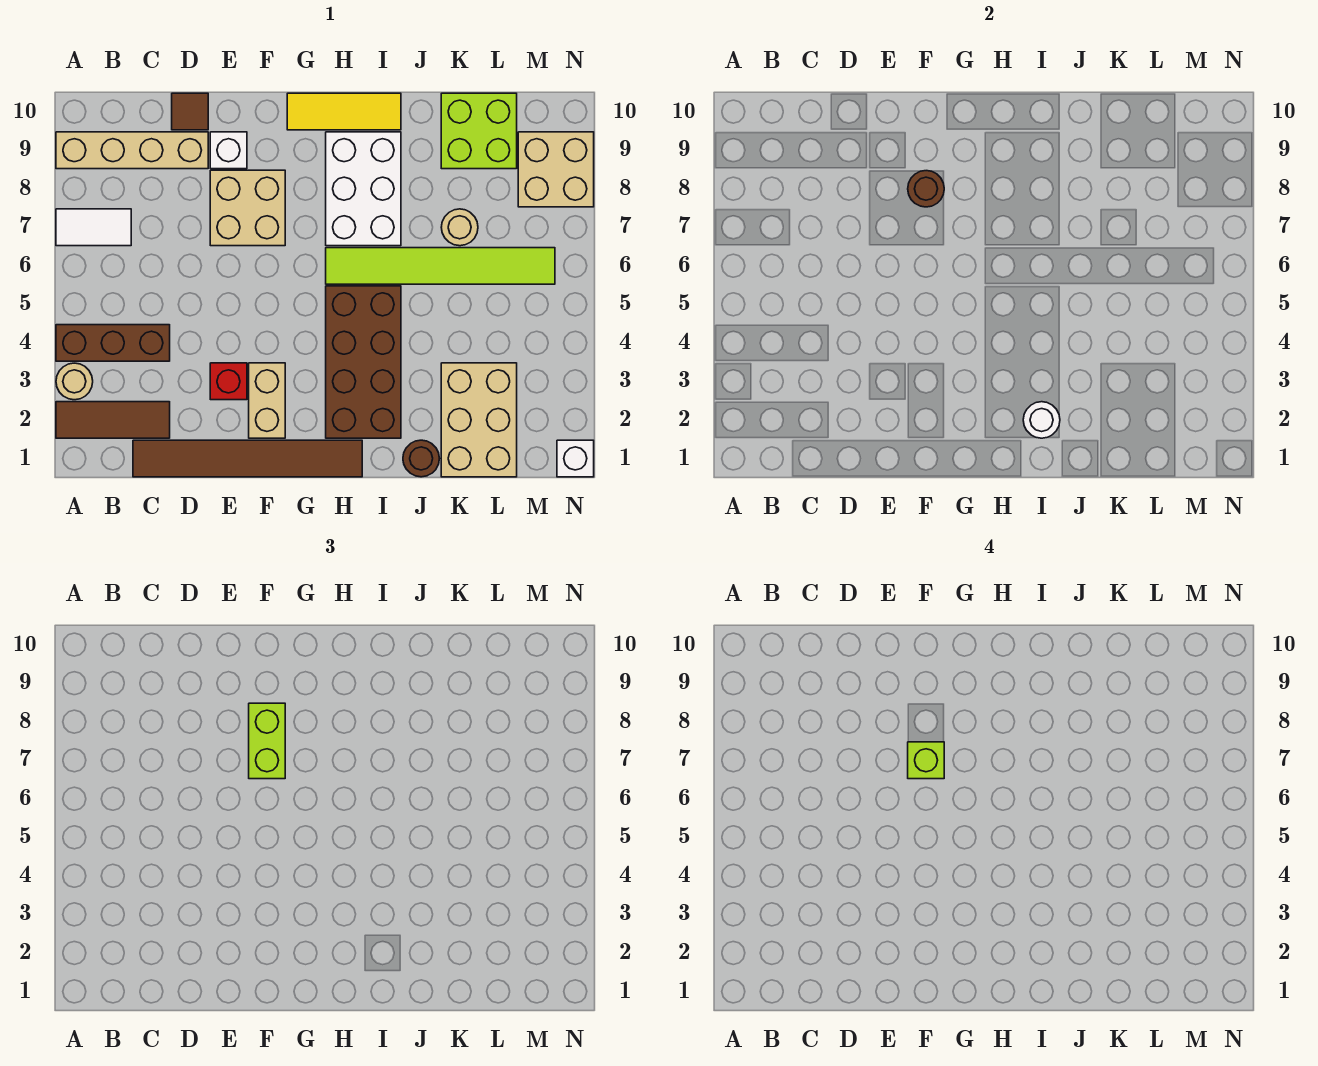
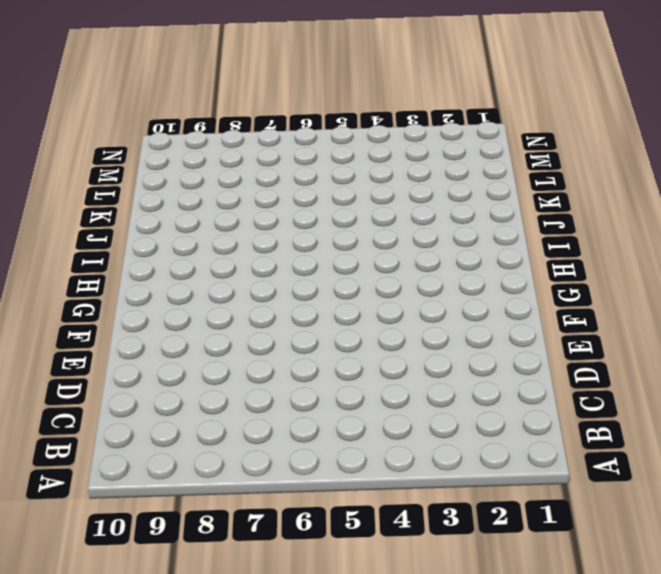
none -> brown tile A2:C2 level 1
none -> tan round brick A3 level 1
none -> brown brick A4:C4 level 1

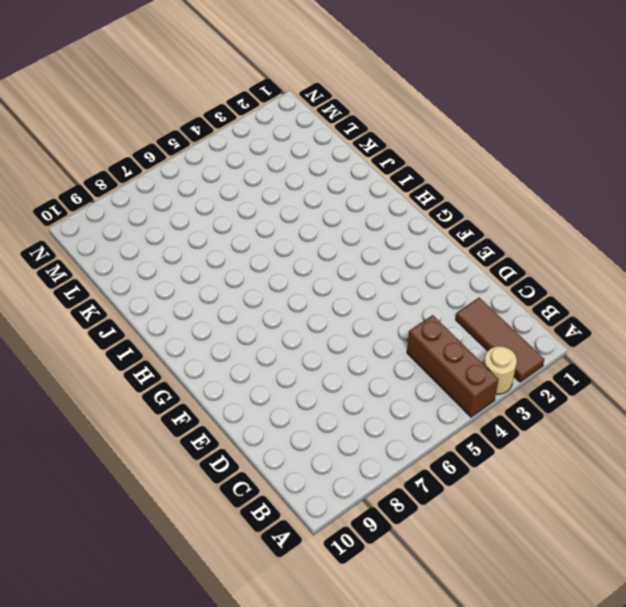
none -> white tile A7:B7 level 1
none -> tan brick A9:D9 level 1
none -> brown tile C1:H1 level 1

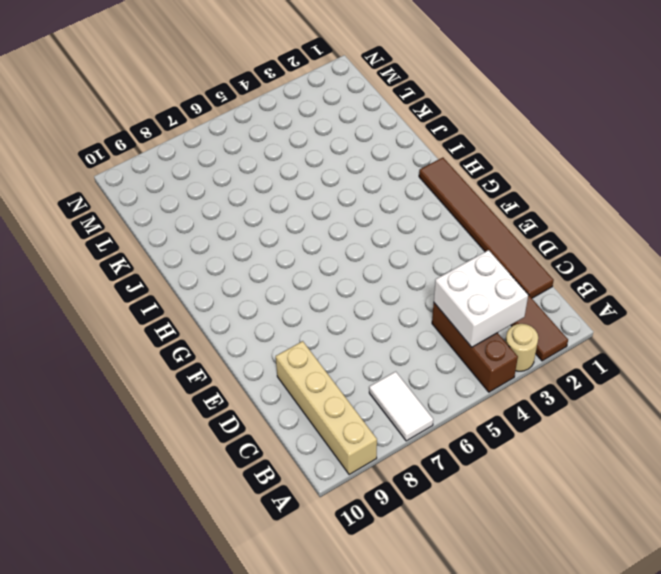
white brick B3:C4 level 2 -> none
none -> brown tile D10 level 1
none -> red brick E3 level 1
none -> tan brick E7:F8 level 1

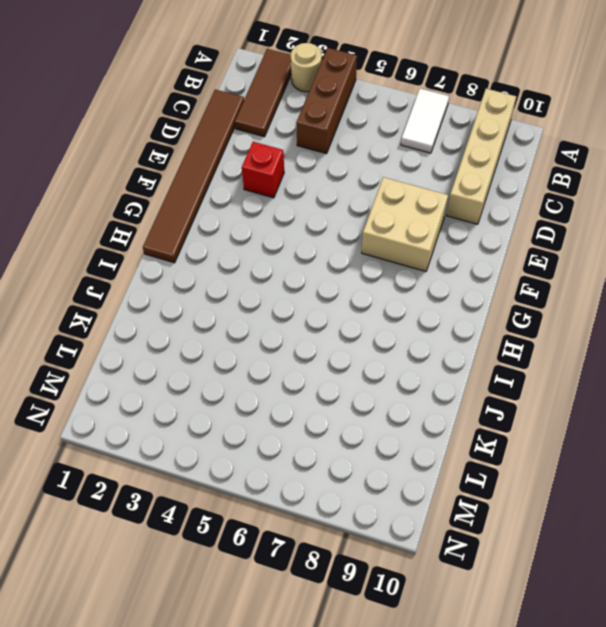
none -> brown tile D10 level 1
none -> white brick E9 level 1
none -> tan brick F2:F3 level 1

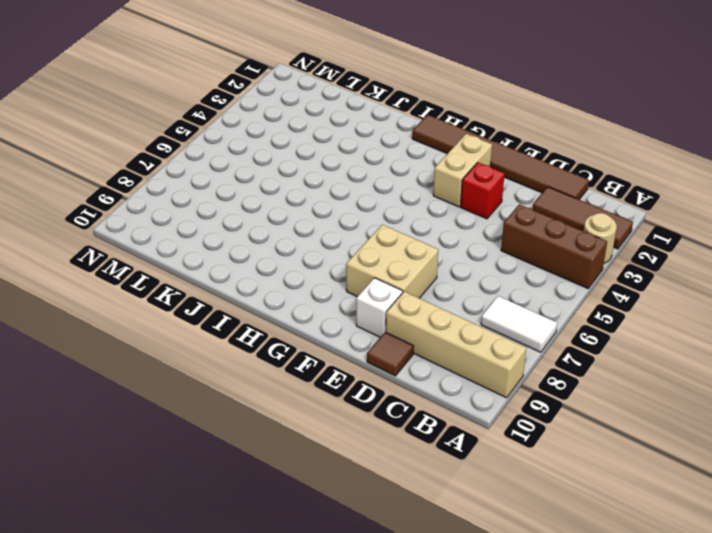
none -> yellow tile G10:I10 level 1
none -> brown brick H2:I5 level 1
none -> lime tile H6:M6 level 1

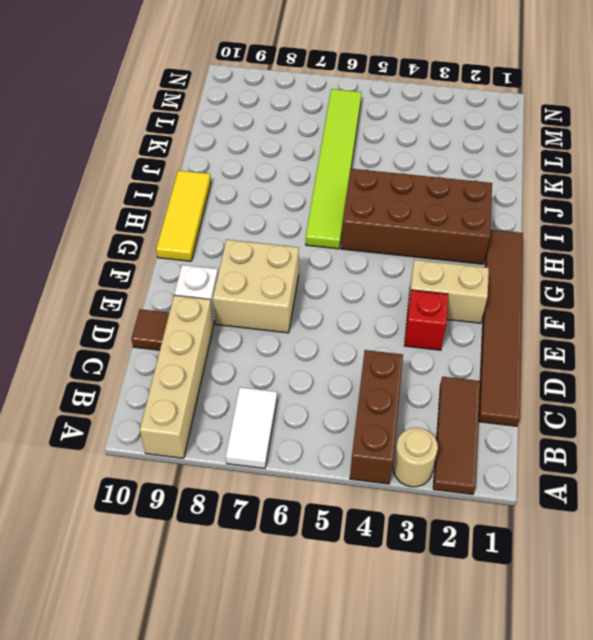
none -> white brick H7:I9 level 1
none -> brown round brick J1 level 1
none -> tan brick K1:L3 level 1

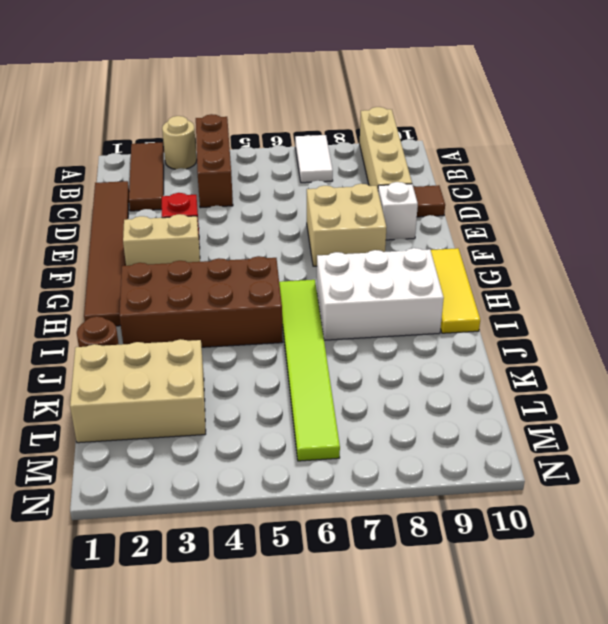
none -> tan round brick K7 level 1
none -> lime brick K9:L10 level 1
none -> tan brick M8:N9 level 1

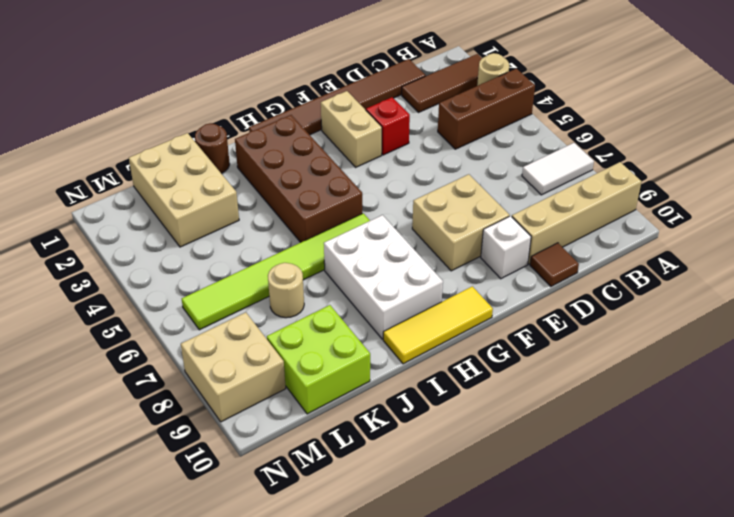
none -> white brick N1 level 1
none -> brown round brick F8 level 2
none -> white round brick I2 level 2

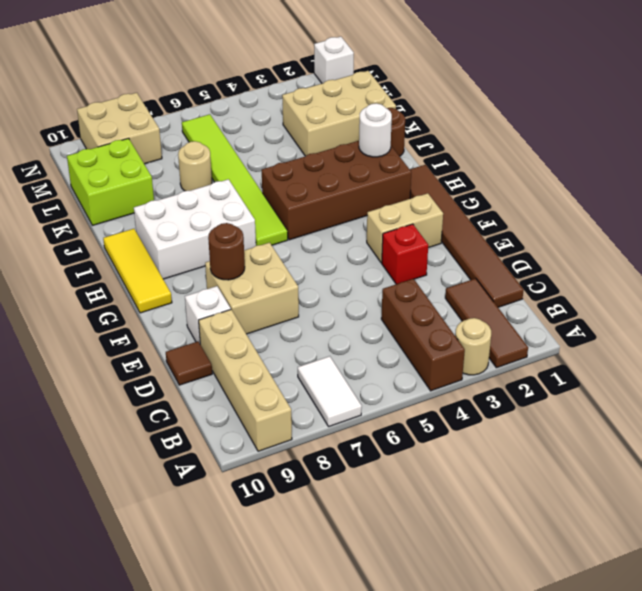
none -> lime brick F7:F8 level 3
none -> lime brick F7 level 4

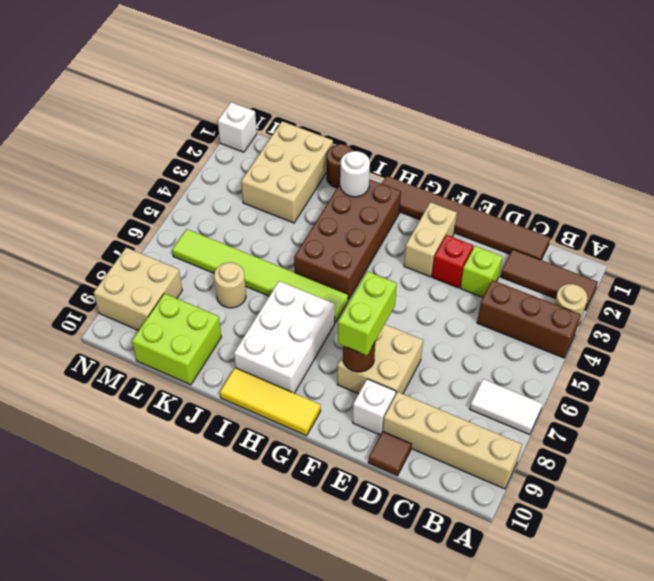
lime brick D3 level 1 -> lime brick F7 level 4

